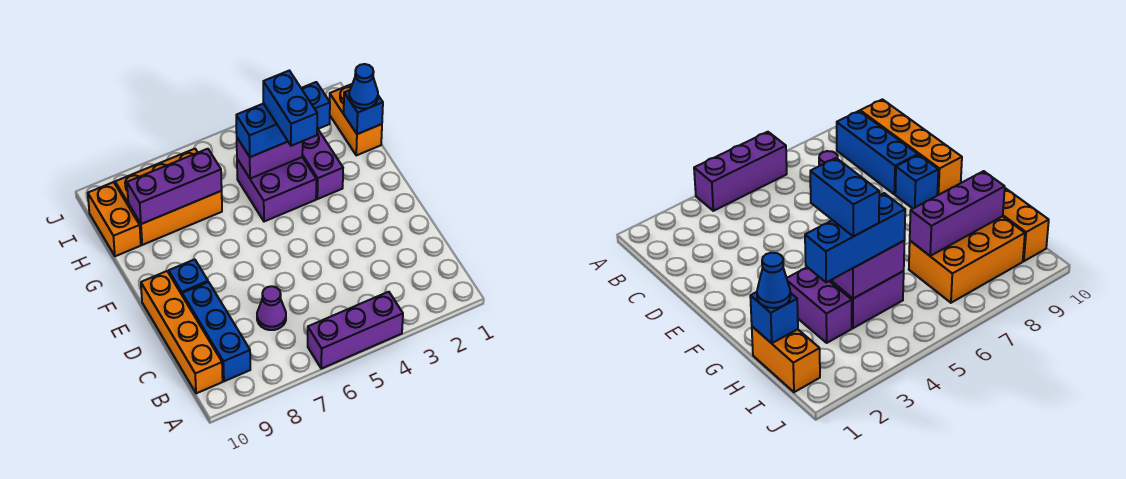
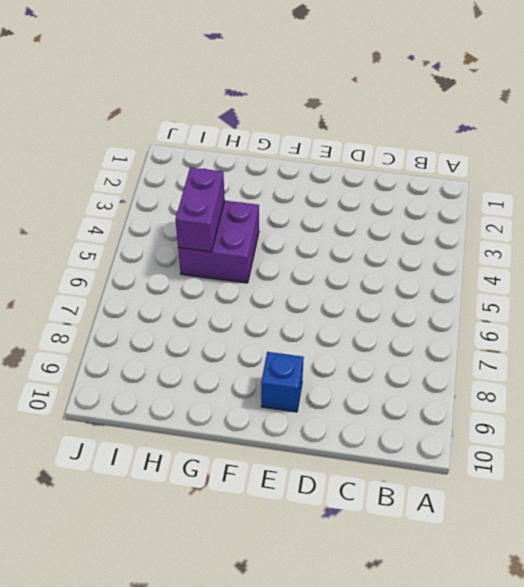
none -> purple brick A4:A6 level 1
none -> blue brick B9:D9 level 1
none -> orange brick B10:E10 level 1

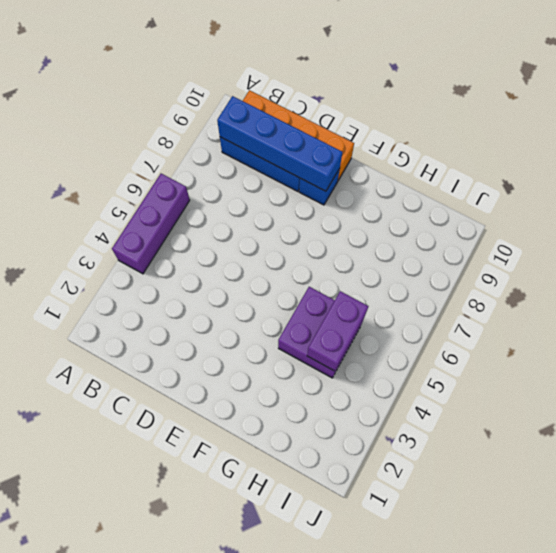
blue brick B9:E9 level 2 -> none
none -> purple cone C7 level 1
none -> purple brick G3:H3 level 1
none -> orange brick H1:I1 level 1

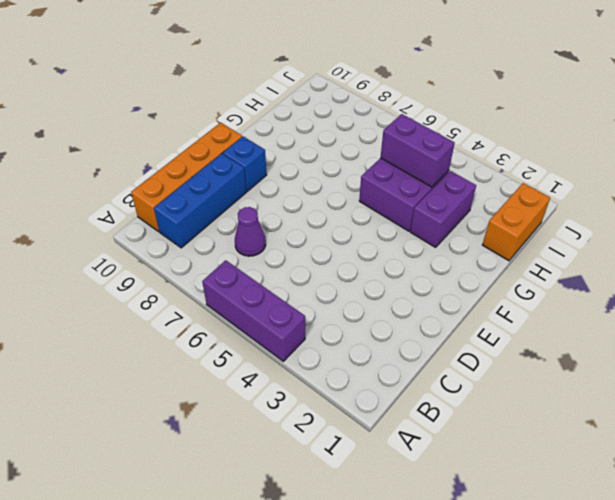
none -> orange brick H7:I9 level 1
none -> orange brick H10:I10 level 1
none -> blue brick H1 level 2

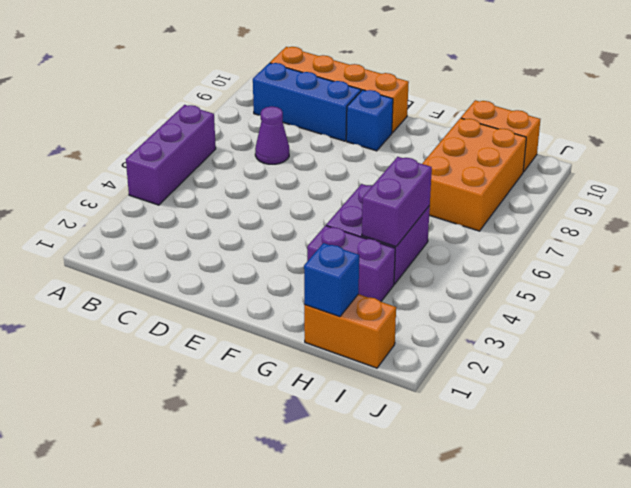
none -> purple brick H7:H9 level 2
none -> blue cone H1 level 3
none -> blue brick H3:H5 level 3

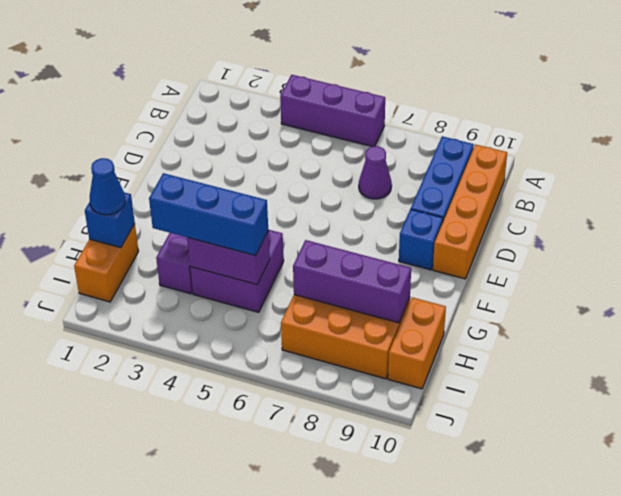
none -> blue brick G4:H4 level 4

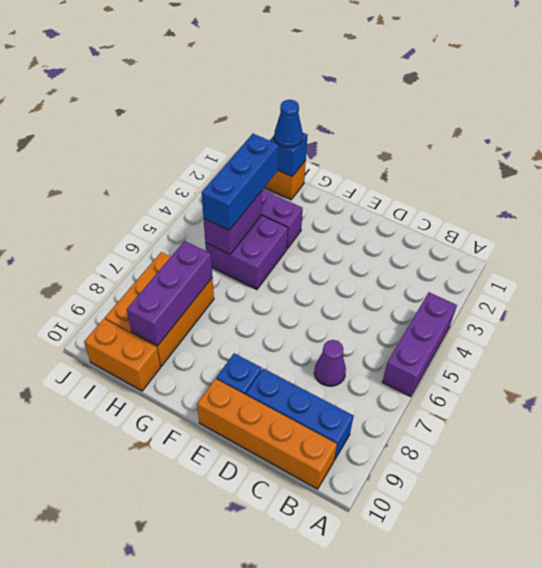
none -> blue brick G4:H4 level 4

